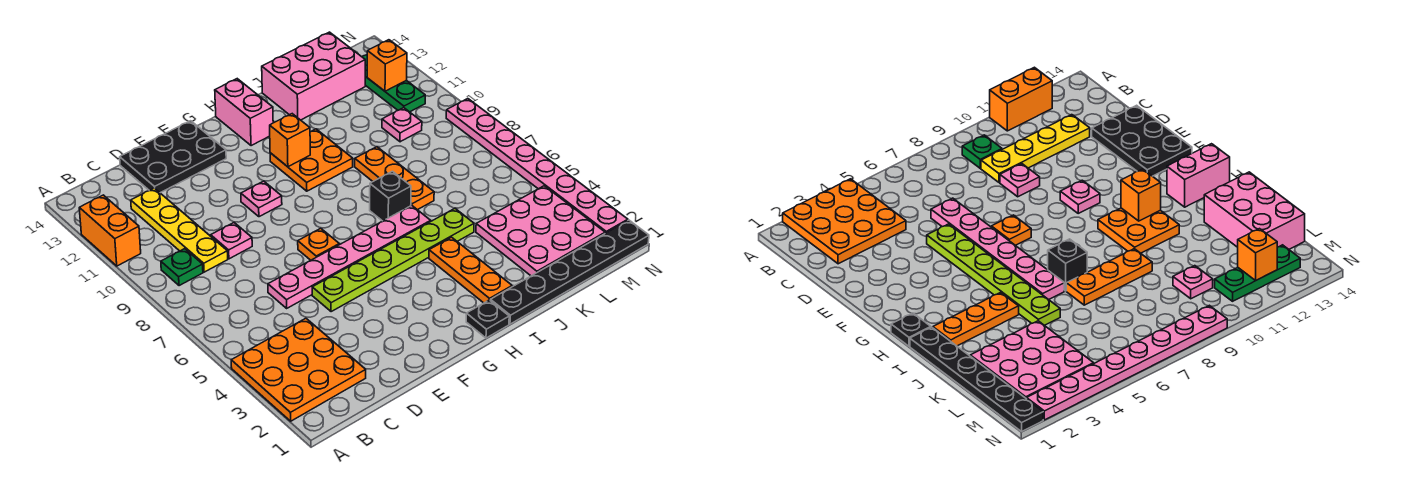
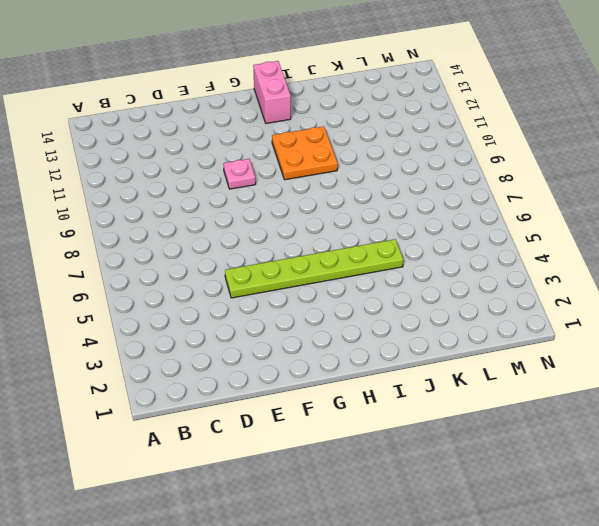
none -> orange plate A2:C4 level 1
none -> orange brick A11:A12 level 1
none -> green plate B9 level 1

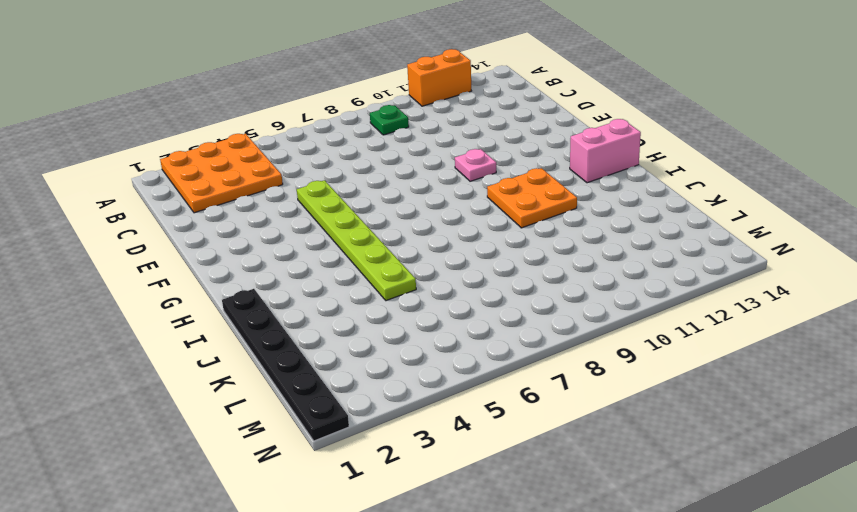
none -> yellow plate C9:C12 level 1
none -> pink plate D6:I6 level 1
none -> pink plate D9 level 1

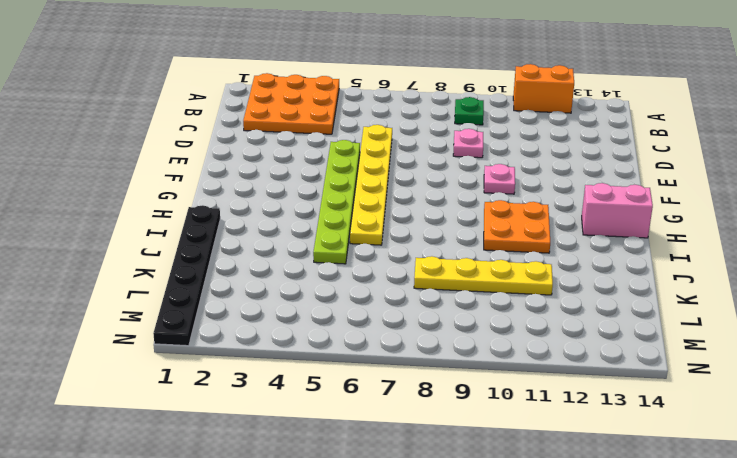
yellow plate D6:I6 level 1 -> pink plate D6:I6 level 1
yellow plate K8:K11 level 1 -> yellow plate C9:C12 level 1
none -> black plate D13:F14 level 1
none -> orange plate F7 level 1
none -> black plate H1 level 1

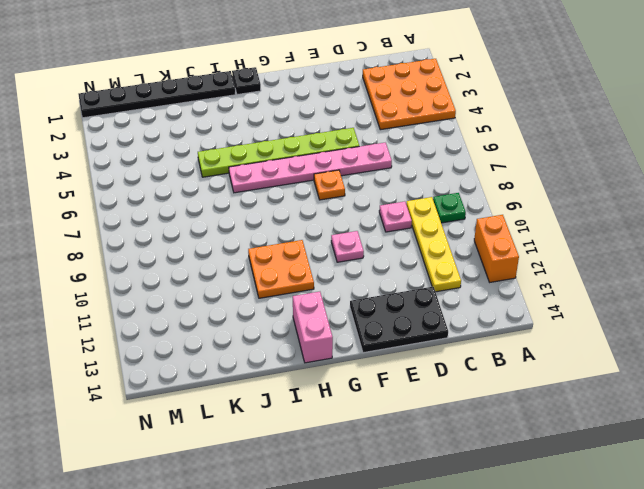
none -> orange plate I2:I4 level 1
none -> black brick I7 level 1
none -> orange plate J7:J9 level 1

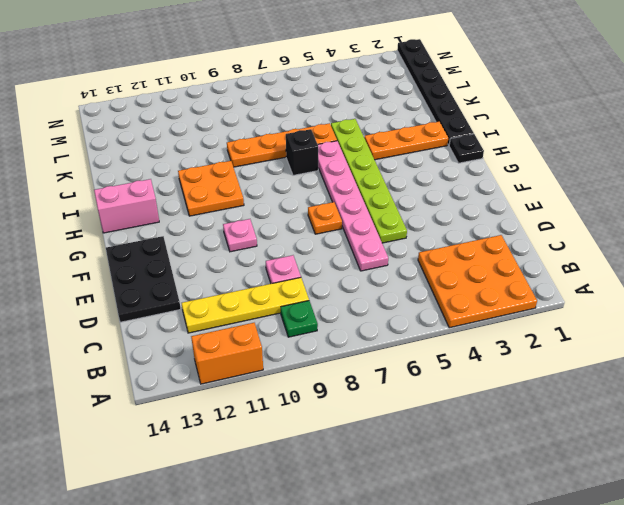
orange plate J6:J9 level 1 -> orange plate J7:J9 level 1
none -> pink brick J13:L14 level 1
none -> pink plate K2:M4 level 1
none -> pink plate L10 level 1

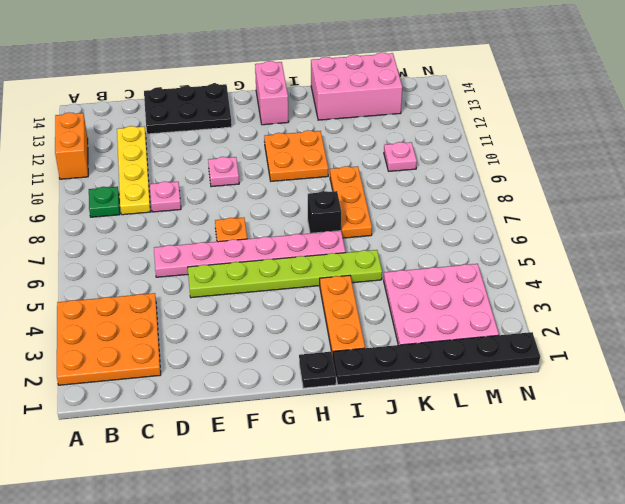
none -> green plate M11:M13 level 1
none -> pink plate N2:N9 level 1
none -> orange brick H11 level 2

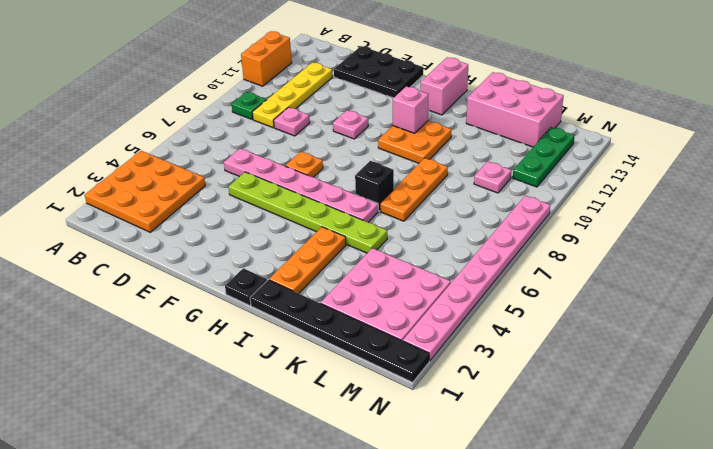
pink brick H11 level 2 -> orange brick H11 level 2
none -> orange brick M12 level 2

